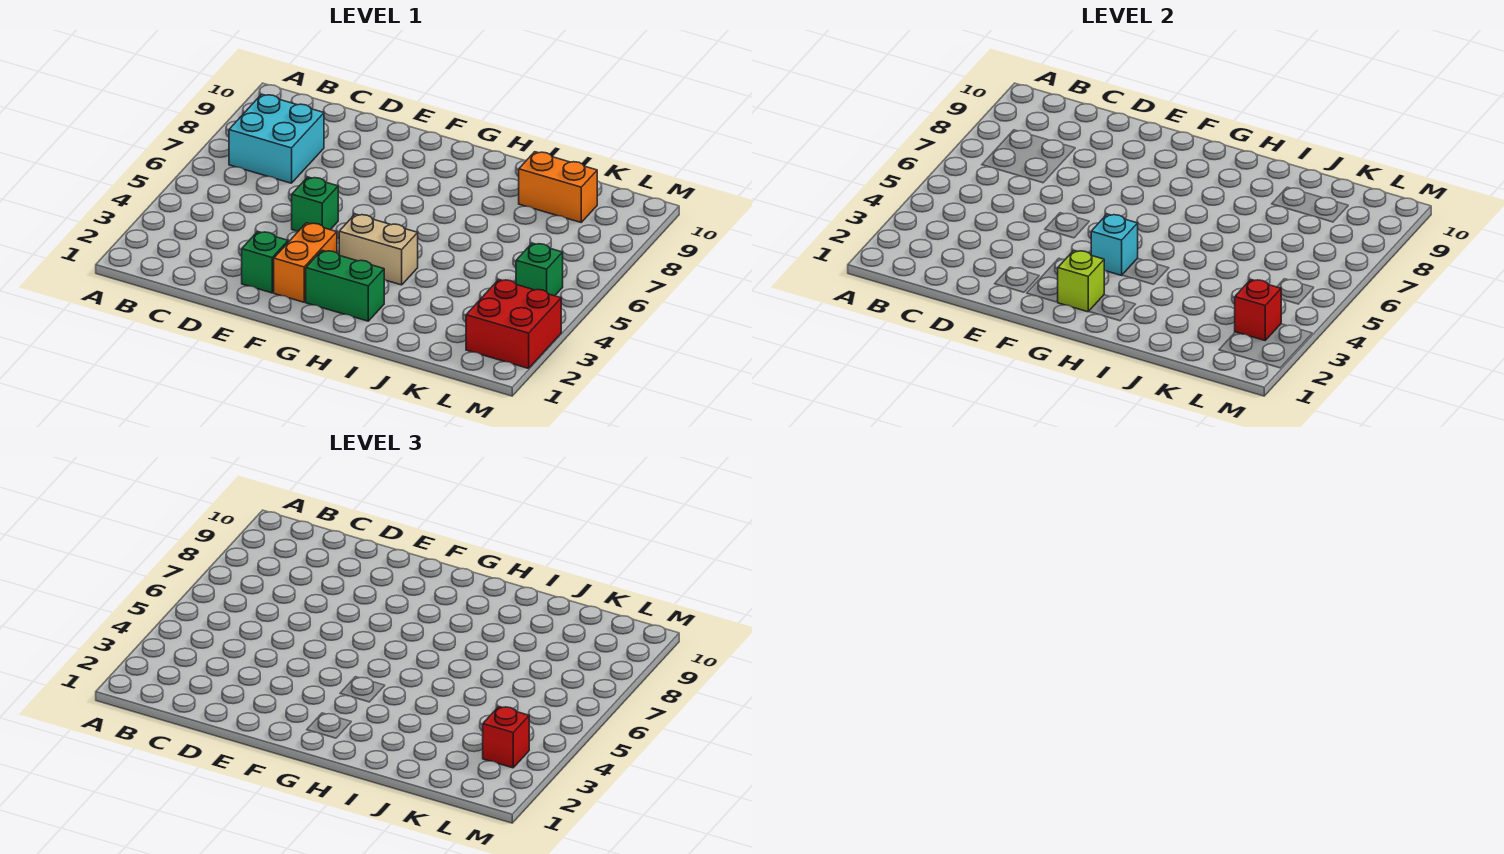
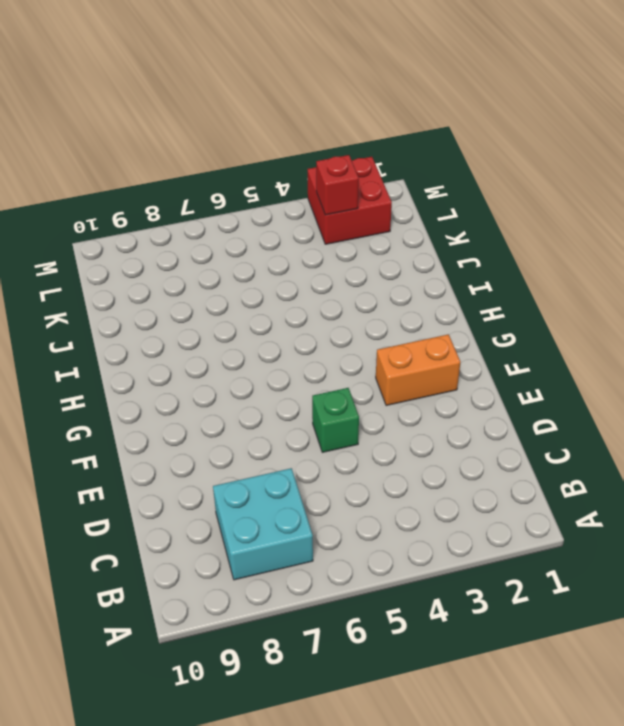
none -> green brick E2 level 1
none -> green brick G2:H2 level 1
none -> tan brick G4:H4 level 1

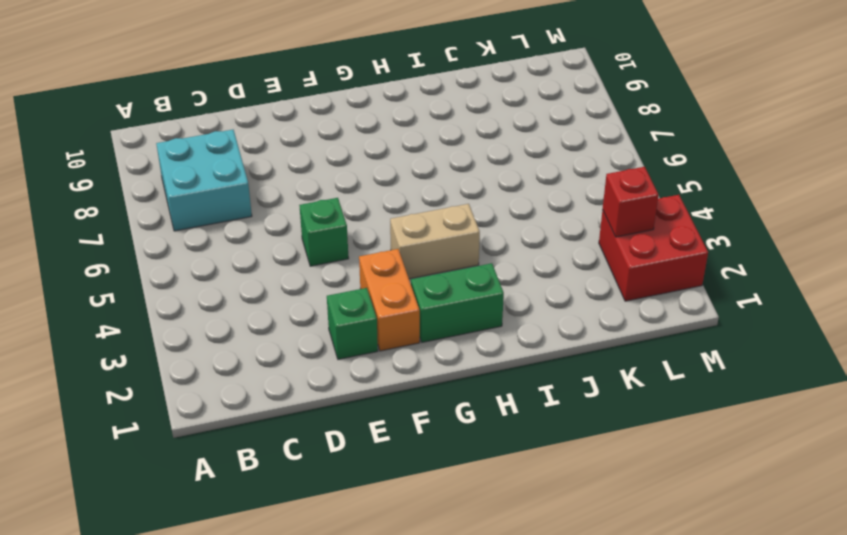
none -> orange brick J9:K9 level 1
none -> green brick L5 level 1
none -> lime brick G2 level 2

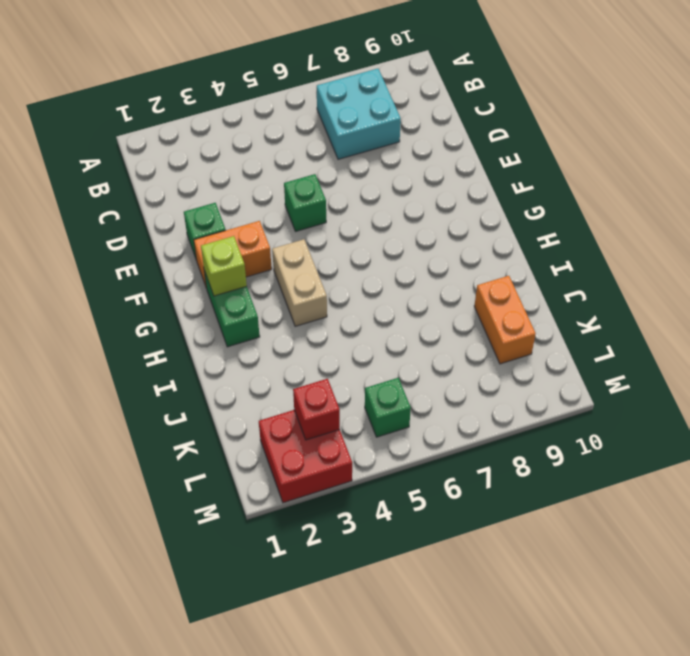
none -> cyan brick G4 level 2
none -> red brick L3 level 3

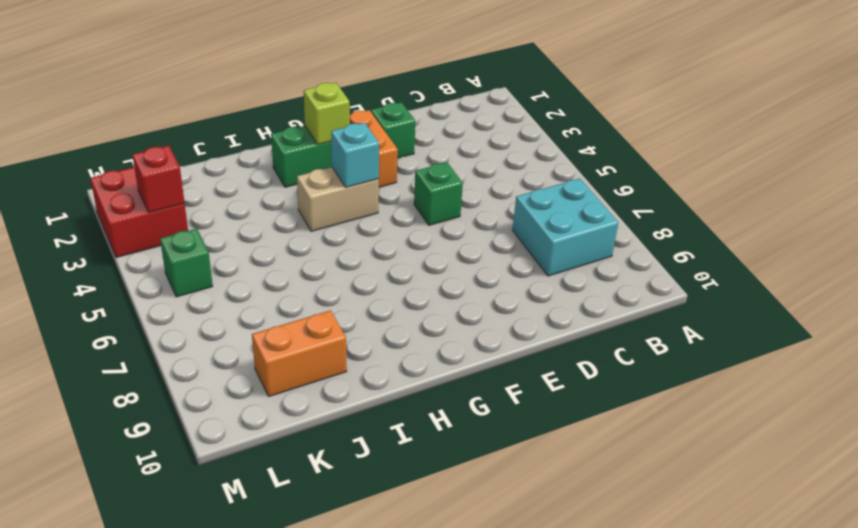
none -> red brick L3 level 3

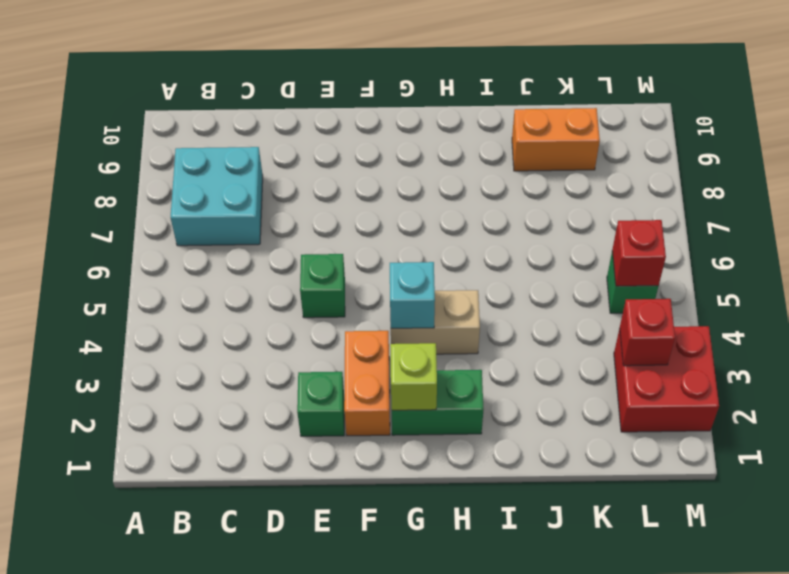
red brick L5 level 2 -> red brick L3 level 3

